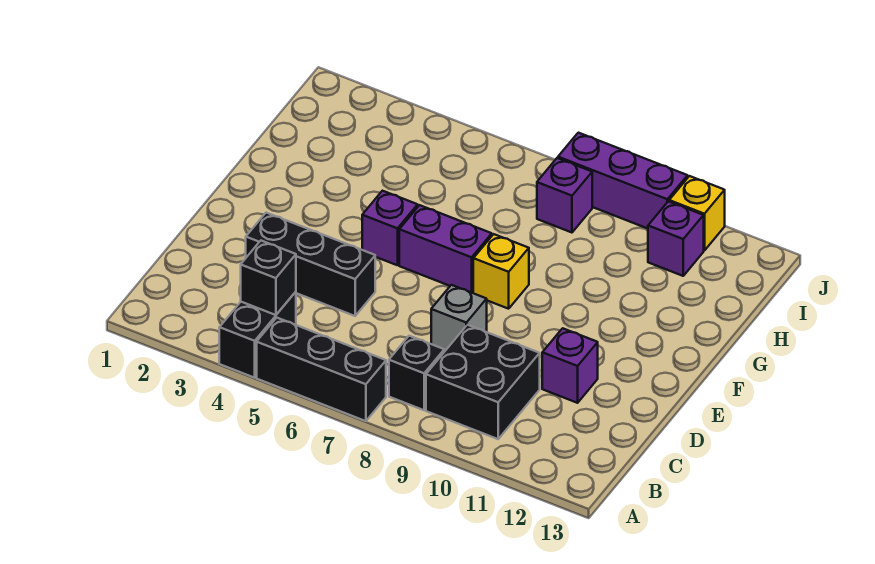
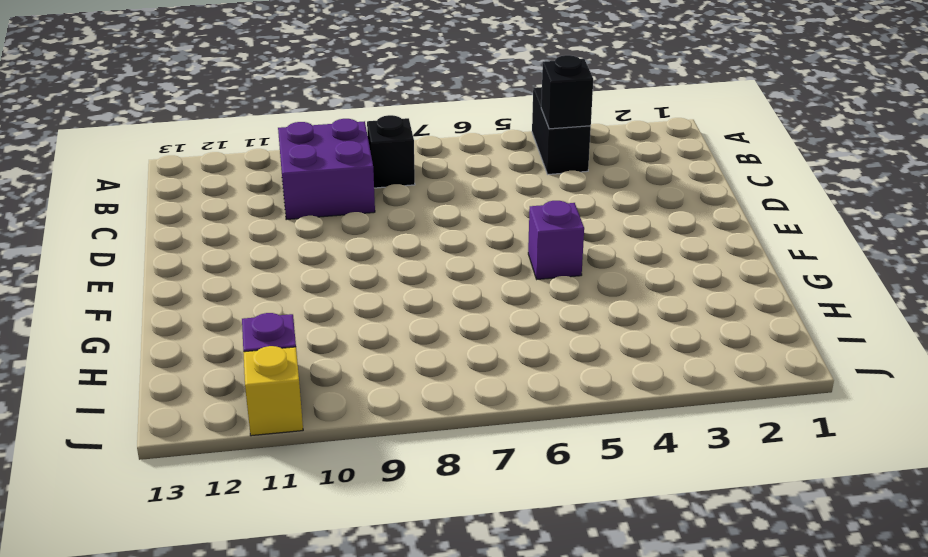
purple brick B9:C10 level 1 -> black brick B9:C10 level 1
none -> black brick A5:A7 level 1
none -> black brick D3:D5 level 1
none -> grey brick D8 level 1

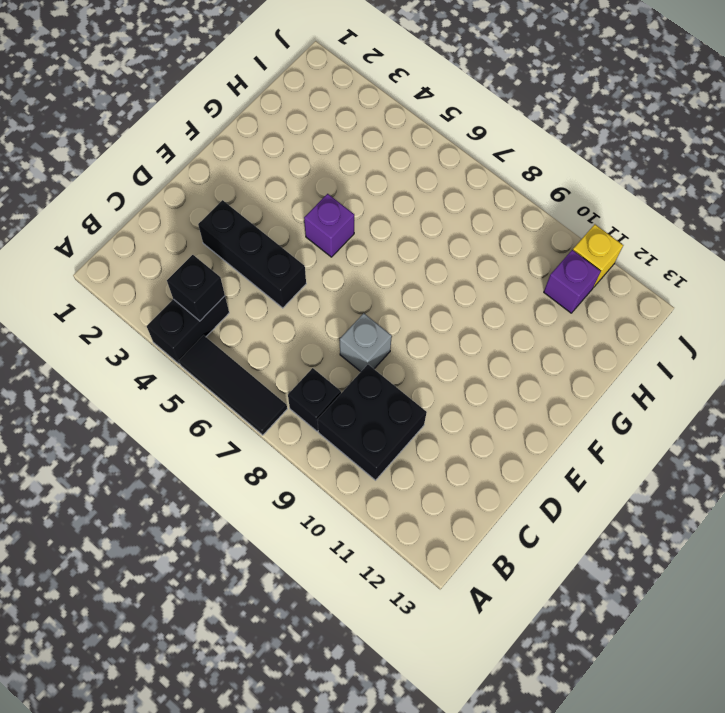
black tile A5:A7 level 1 -> black brick A5:A7 level 1
none -> purple brick D11 level 1
none -> purple brick F6:F7 level 1
none -> yellow brick F8 level 1

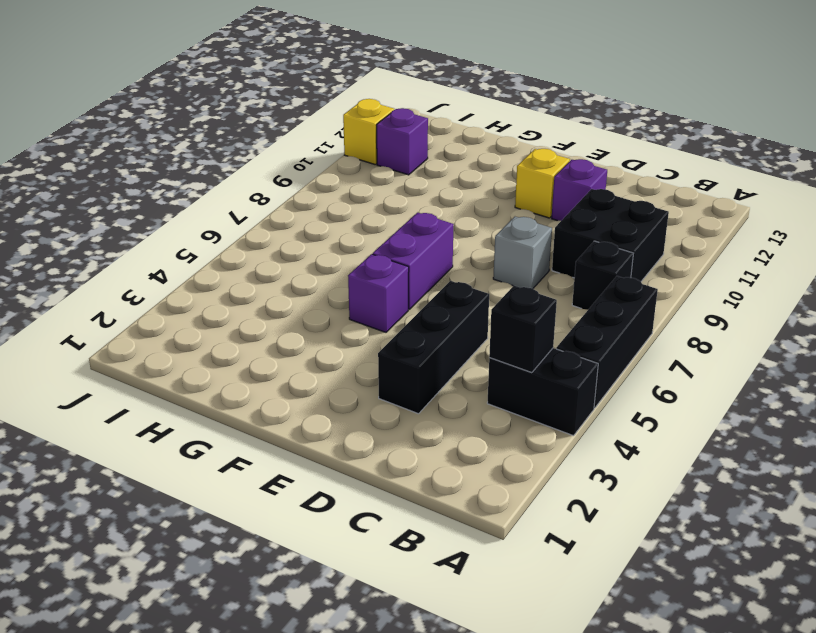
yellow brick E11 level 1 -> yellow brick F8 level 1
none -> purple brick I8 level 1
none -> purple brick J8:J10 level 1

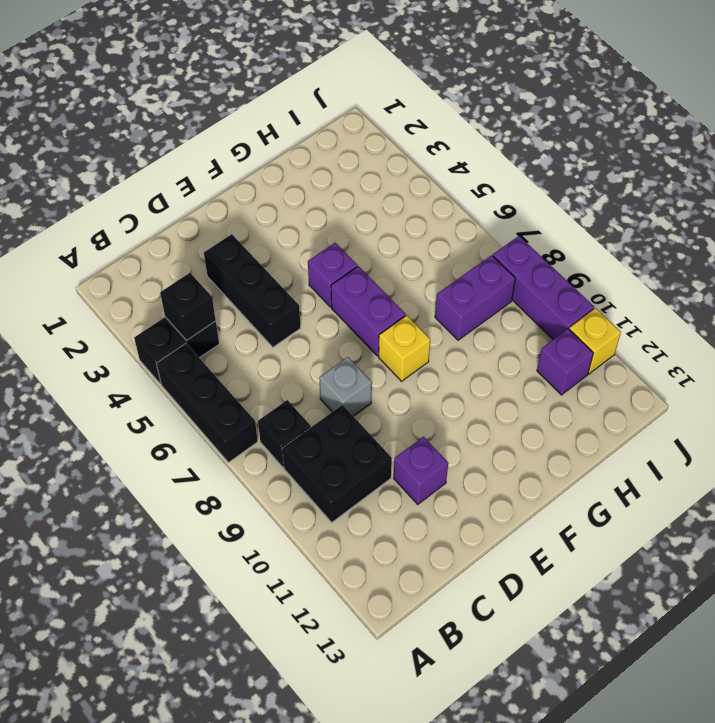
purple brick H8:I8 level 1 -> purple brick I8 level 1

